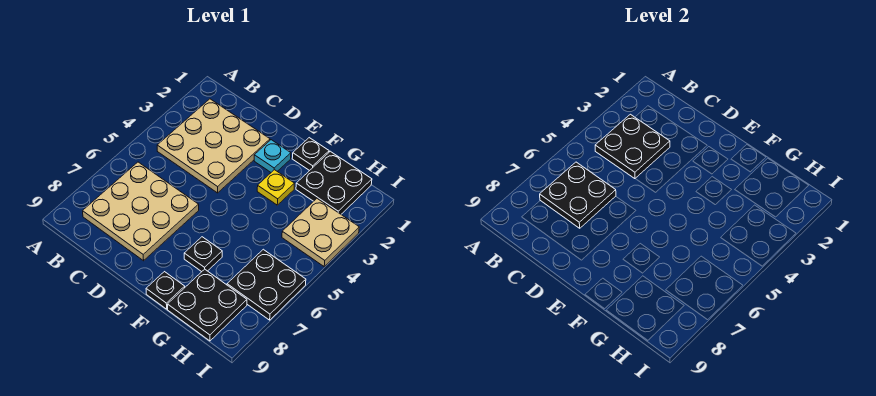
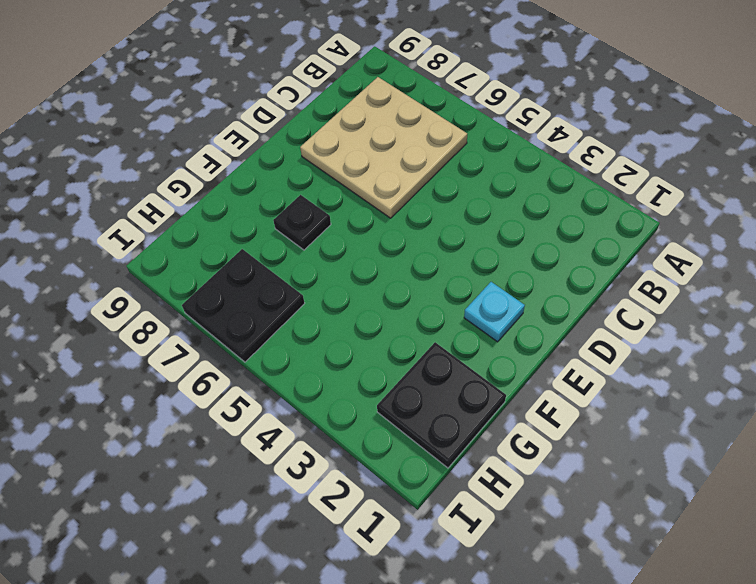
none -> tan plate B2:D4 level 1
none -> black plate F1 level 1
none -> yellow plate F3 level 1

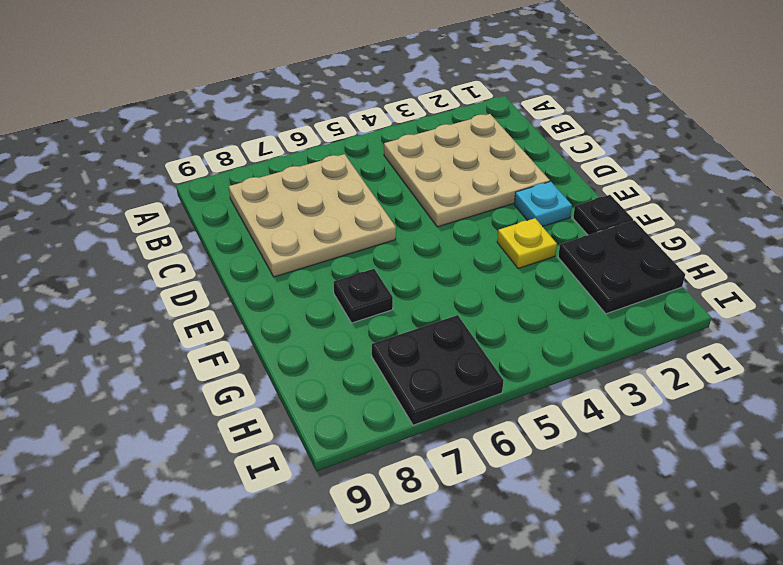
none -> black plate F9 level 1
none -> black plate G8:H9 level 1
none -> tan plate H3:I4 level 1

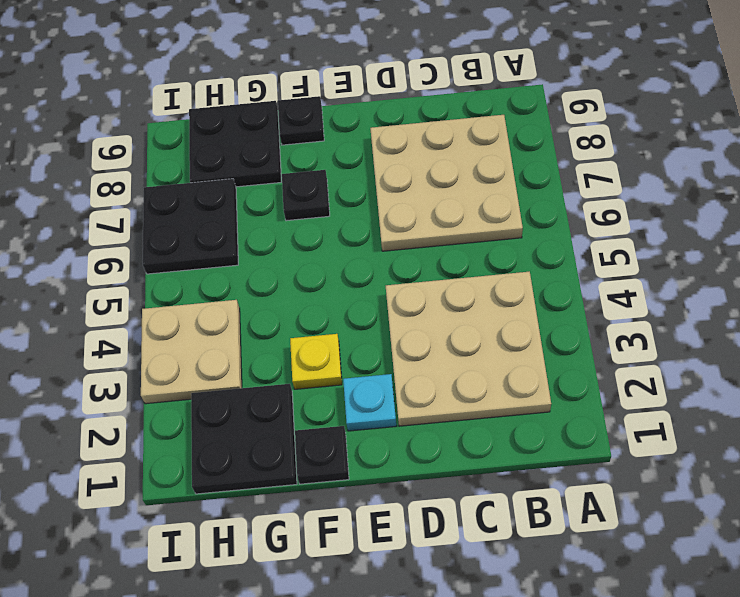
none -> black plate B3:C4 level 2
none -> black plate B6:C7 level 2

